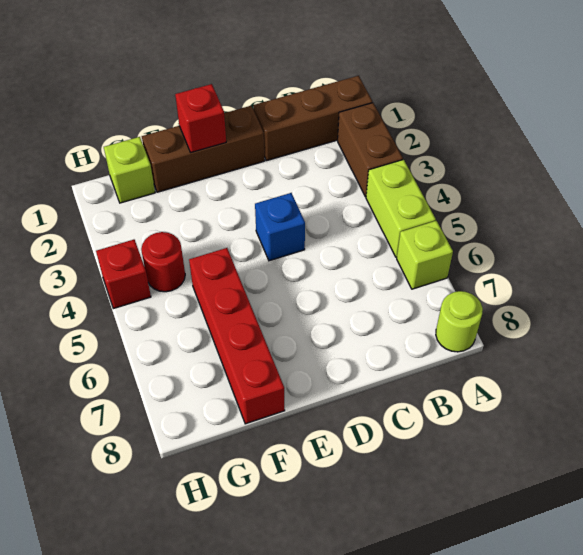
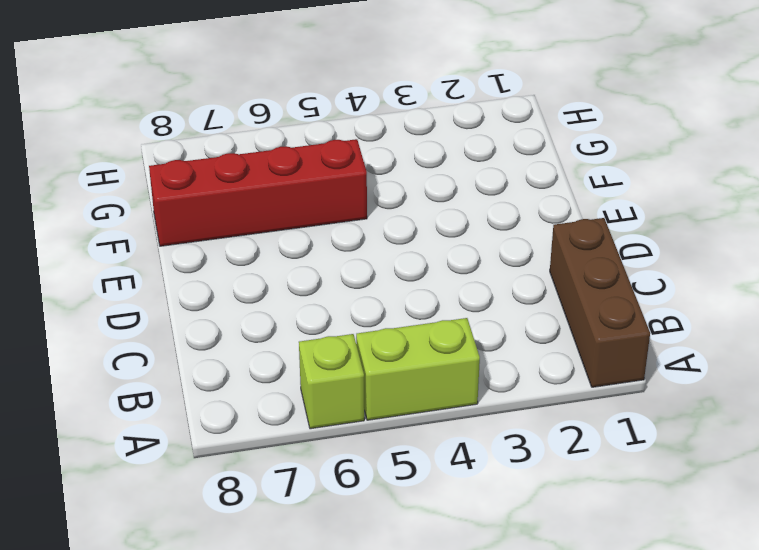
none -> brown brick A2:A3 level 1
none -> lime round brick A8 level 1
none -> brown brick D1:F1 level 1

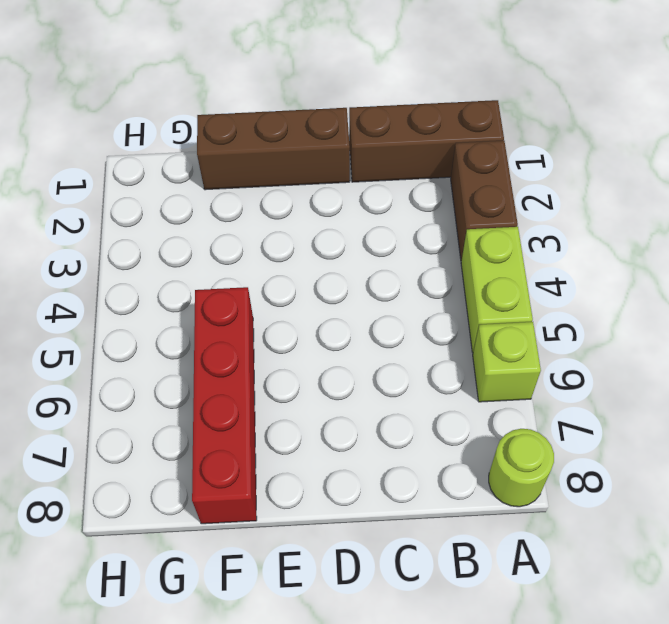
none -> blue brick D4 level 1
none -> lime brick G1 level 1
none -> red round brick G4 level 1

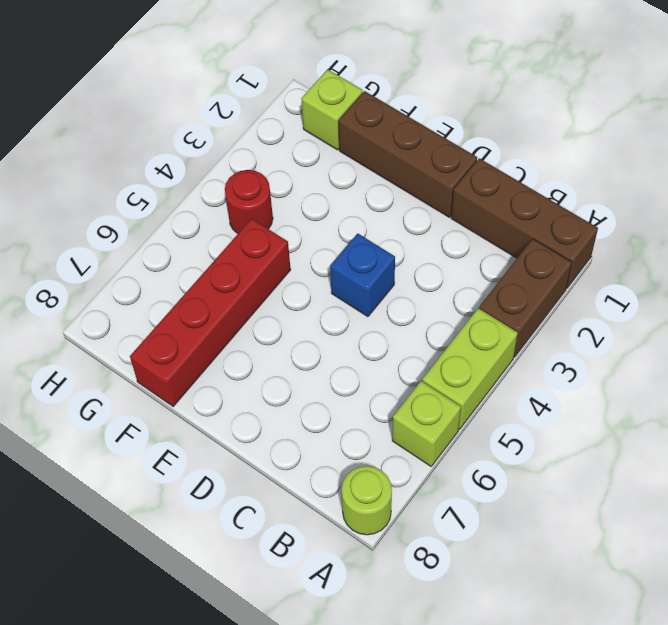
none -> red brick H4 level 1
none -> red brick E1 level 2

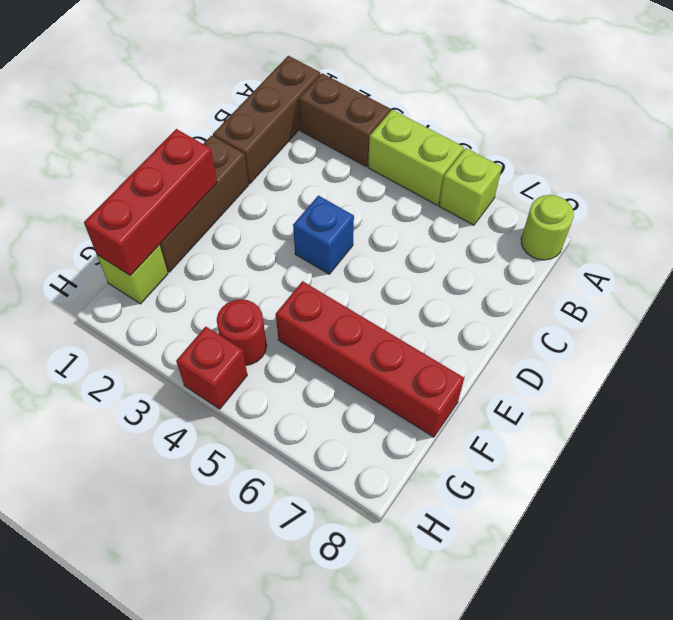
red brick E1:G1 level 2 -> red brick E1 level 2

